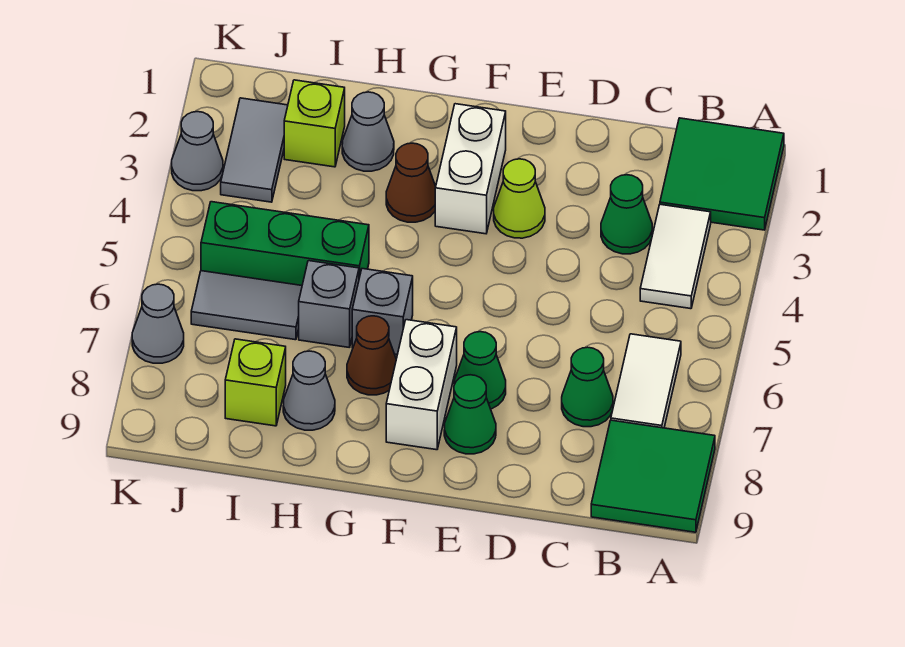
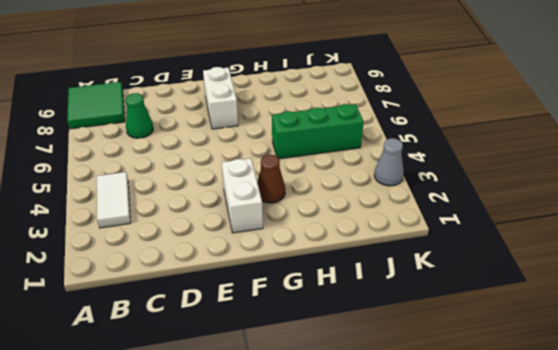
none -> green tile A1:B2 level 1
none -> white tile B6:B7 level 1
none -> green cone C3 level 1

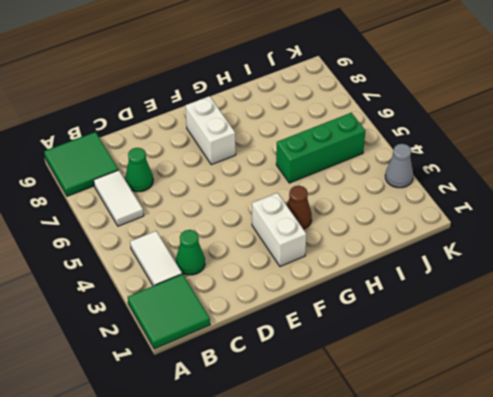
none -> lime cone E3 level 1
none -> green cone E7 level 1
none -> green cone E8 level 1

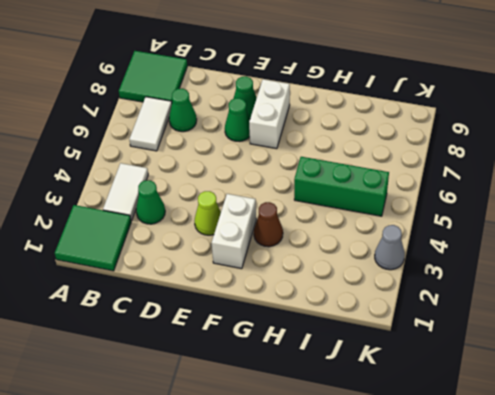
none -> grey brick G6 level 1
none -> brown cone G7 level 1
none -> grey cone H2 level 1

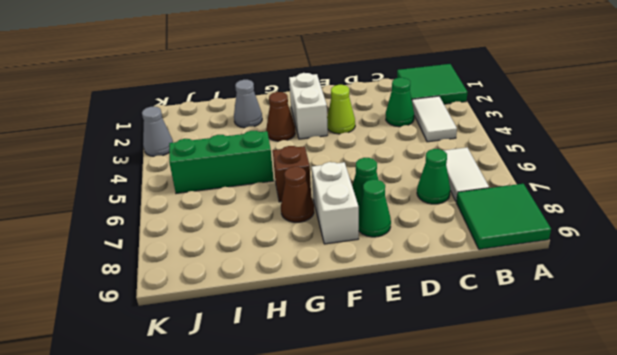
brown brick G6 level 1 -> grey brick G6 level 1
none -> grey brick H6 level 1
none -> grey cone H8 level 1
none -> lime brick I2 level 1

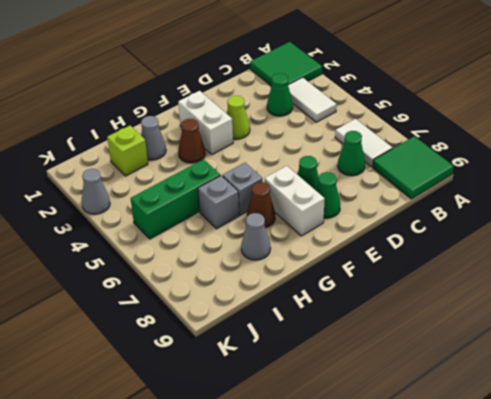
none -> grey tile I6:J6 level 1
none -> lime brick I8 level 1
none -> grey tile J2:J3 level 1

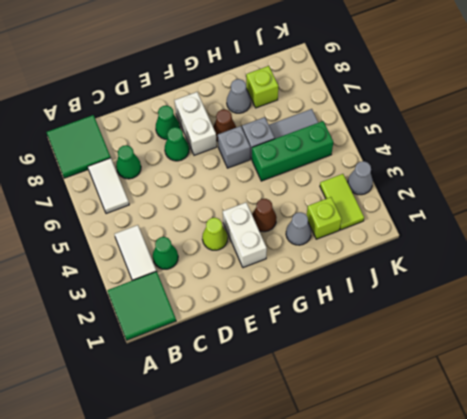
lime tile J2:J3 level 1 -> grey tile J2:J3 level 1
none -> grey cone K7 level 1

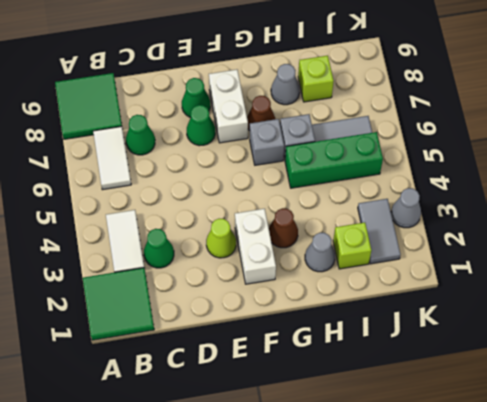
none -> grey cone K7 level 1

